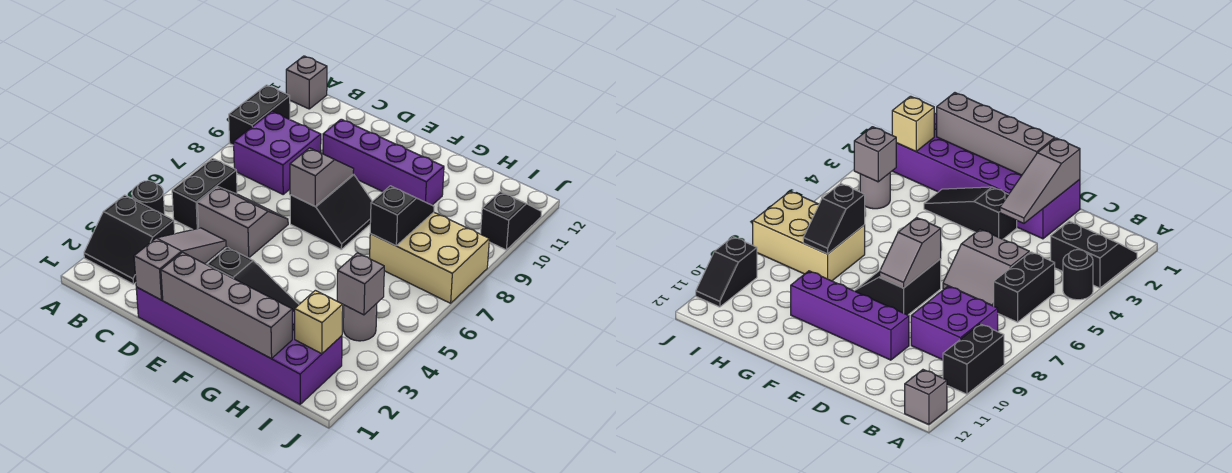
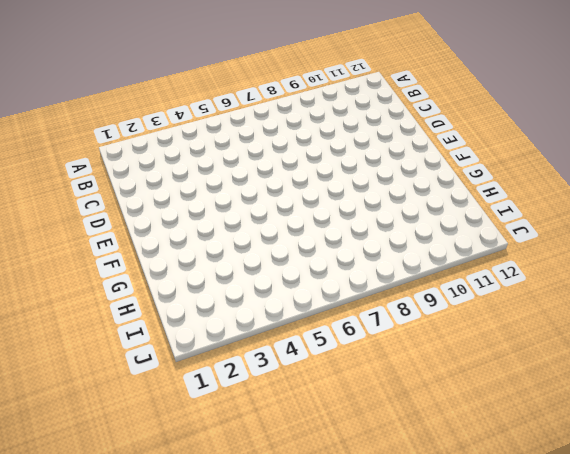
none -> black slope A2:B3 level 1 top 3
none -> black round brick A4 level 1
none -> black brick A9:A10 level 1

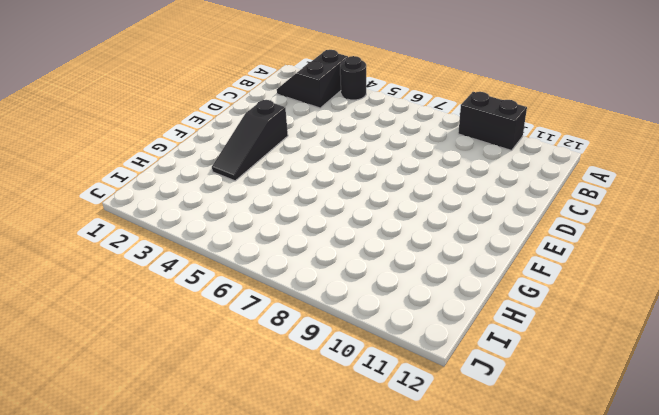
none -> grey brick A12 level 1
none -> black brick B5:B6 level 1
none -> purple brick B8:C9 level 1

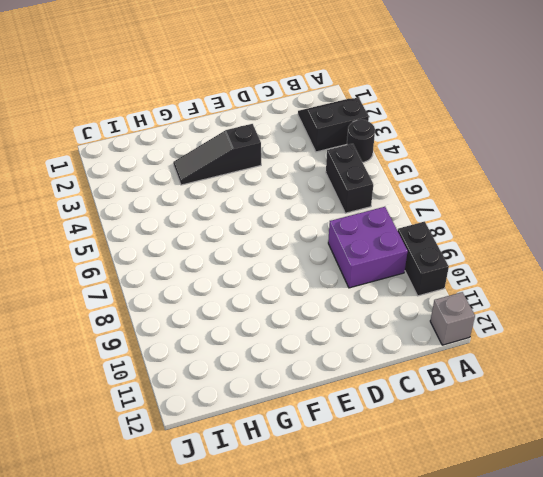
none -> grey slope C5:D6 level 1 top 5
none -> purple brick D1:I2 level 1
none -> purple brick D10:G10 level 1

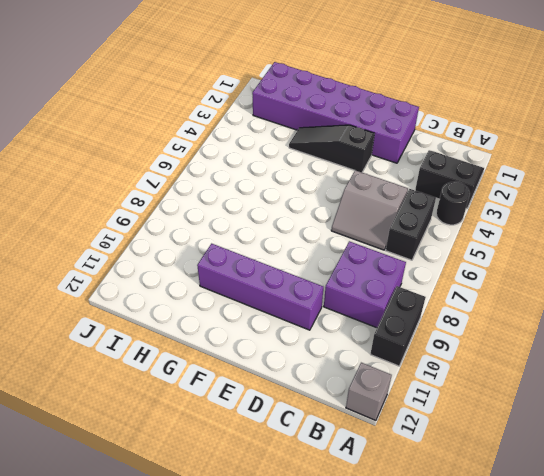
none -> black slope E7:F8 level 1 top E
none -> tan brick H7:J8 level 1
none -> grey round brick I4 level 1

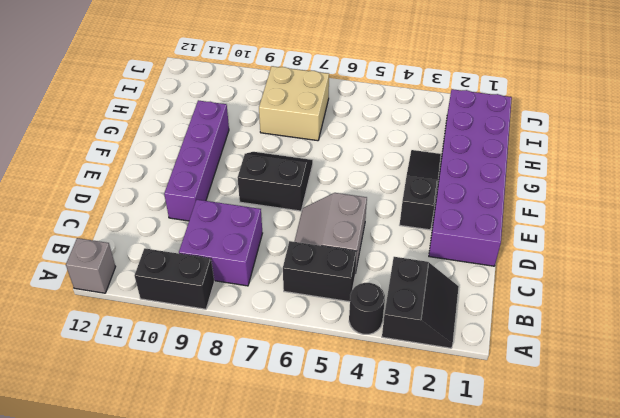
tan brick H7:I8 level 1 -> tan brick H7:J8 level 1
none -> grey round brick I4 level 1
none -> black slope J10:J11 level 1 top 10
none -> grey slope D1:D3 level 2 top 1

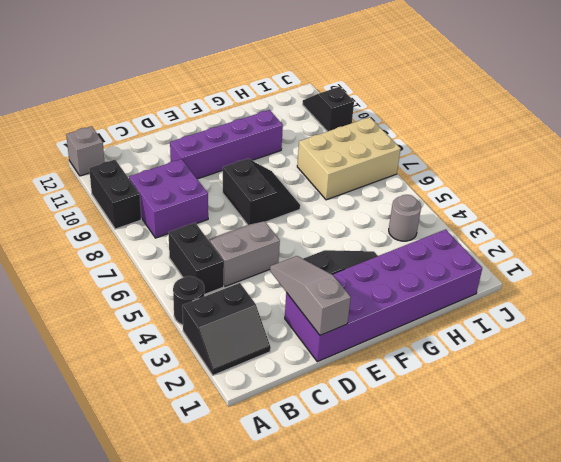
none -> grey brick E1:H1 level 2
none -> grey slope E7:E8 level 2 top 7
none -> black slope H7:H8 level 2 top 7

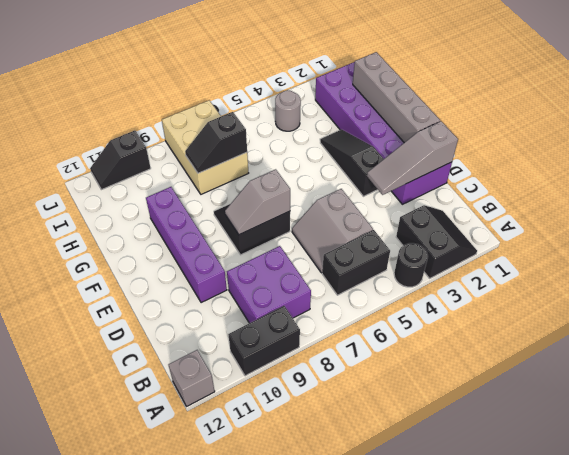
none -> tan brick I2 level 2
none -> grey brick I4 level 2

